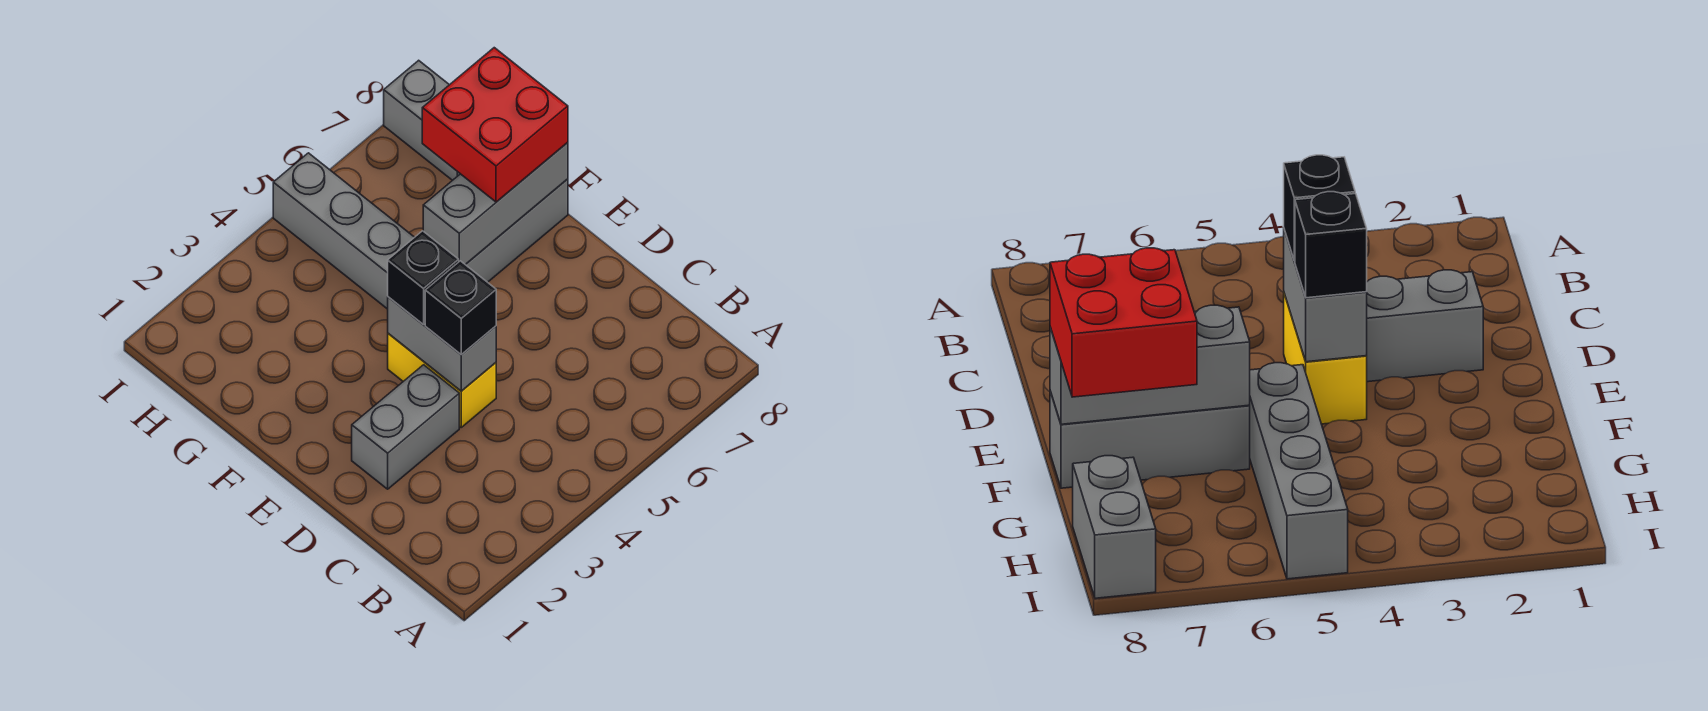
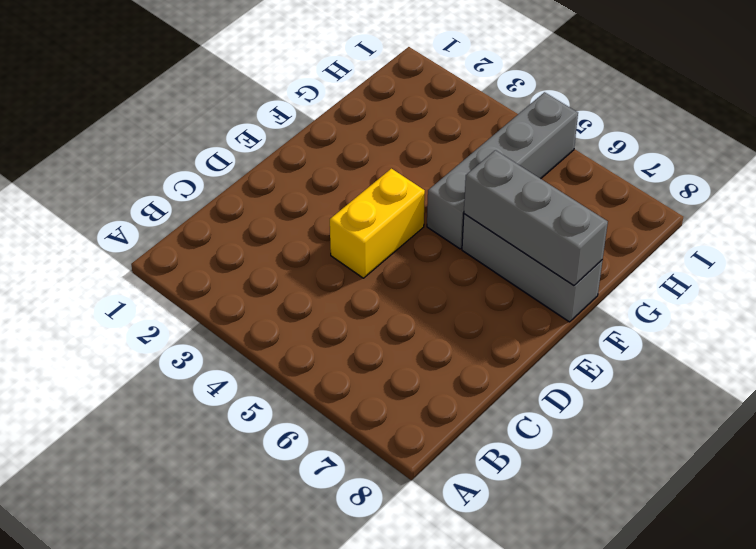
none -> grey brick D2:D3 level 1
none -> grey brick H8:I8 level 1

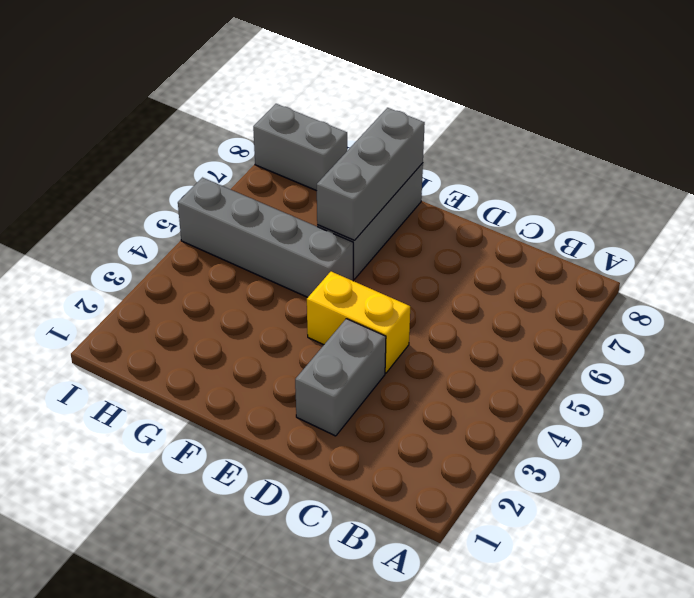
none -> grey brick D4:E4 level 2
none -> black brick D4 level 3

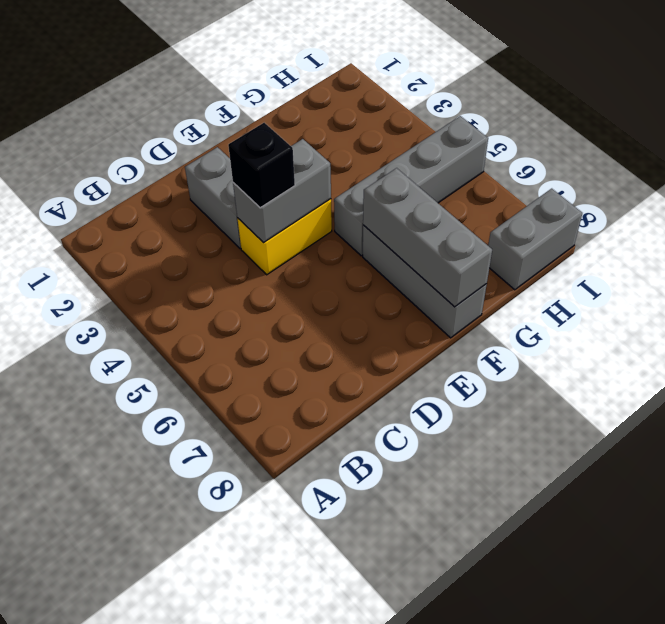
none -> black brick E4 level 3
none -> red brick F7:G8 level 3

